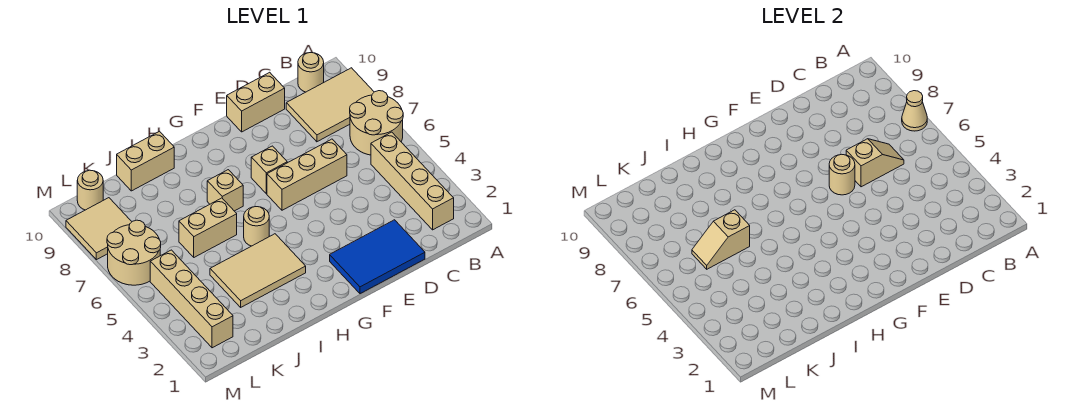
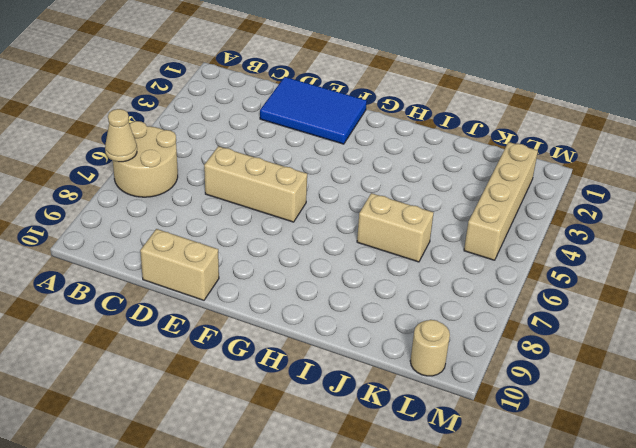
none -> tan tile A8:C9 level 1
none -> tan brick B2:B5 level 1
none -> tan round brick B10 level 1

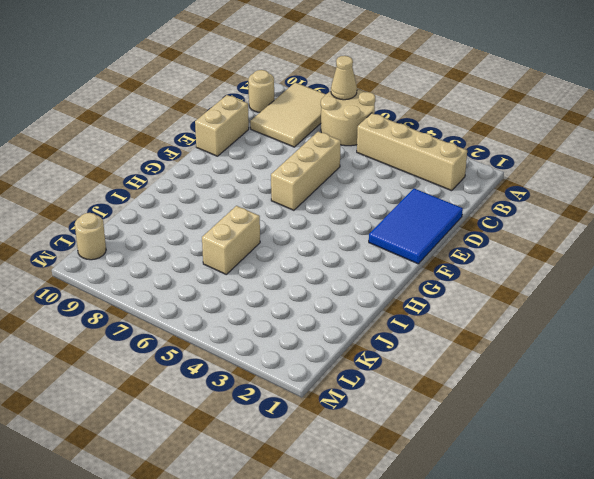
none -> tan brick F7 level 1
none -> tan tile H3:J4 level 1
none -> tan round brick H5 level 1

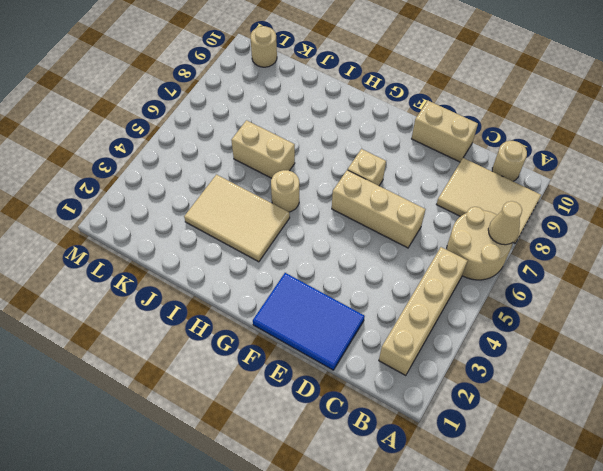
none -> tan brick H7 level 1
none -> tan brick I10:J10 level 1
none -> tan brick L2:L5 level 1

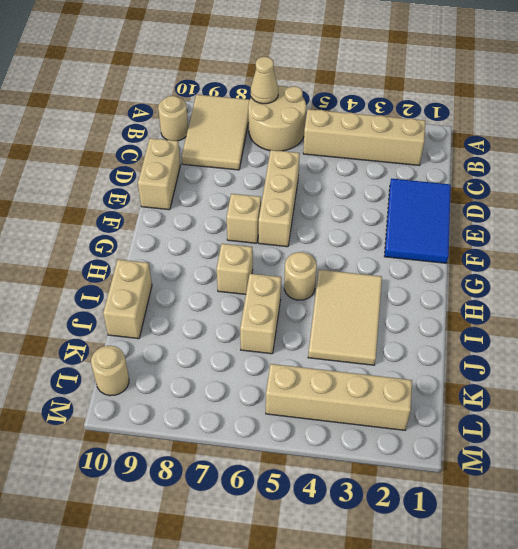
none -> tan round brick L6:M7 level 1
none -> tan tile L8:M9 level 1
none -> tan slope C6:D6 level 2 top D

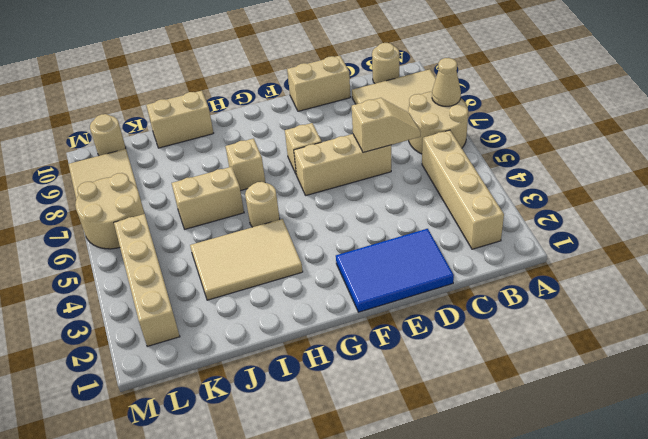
none -> tan round brick E6 level 2
none -> tan slope J6:K6 level 2 top J

